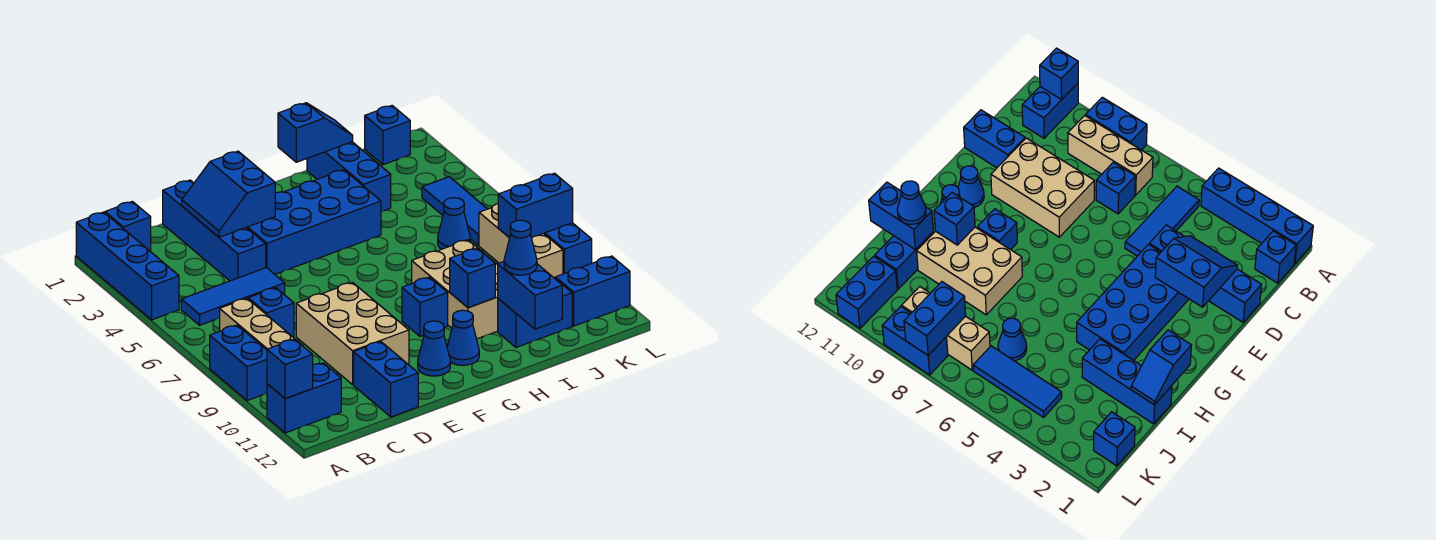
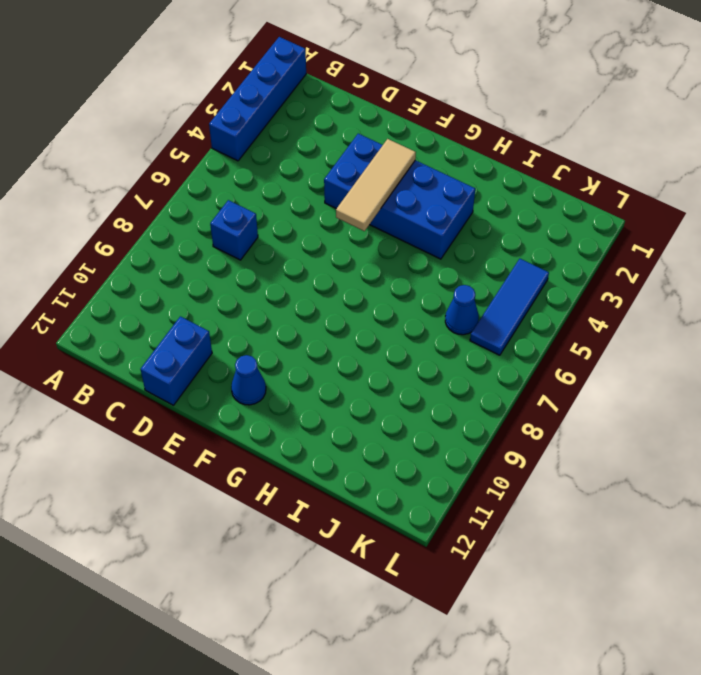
tan tile F3:F5 level 2 -> none
none -> blue brick A8:A9 level 1
none -> blue brick A11:B11 level 1
none -> blue brick B1 level 1
none -> blue tile B5:D5 level 1

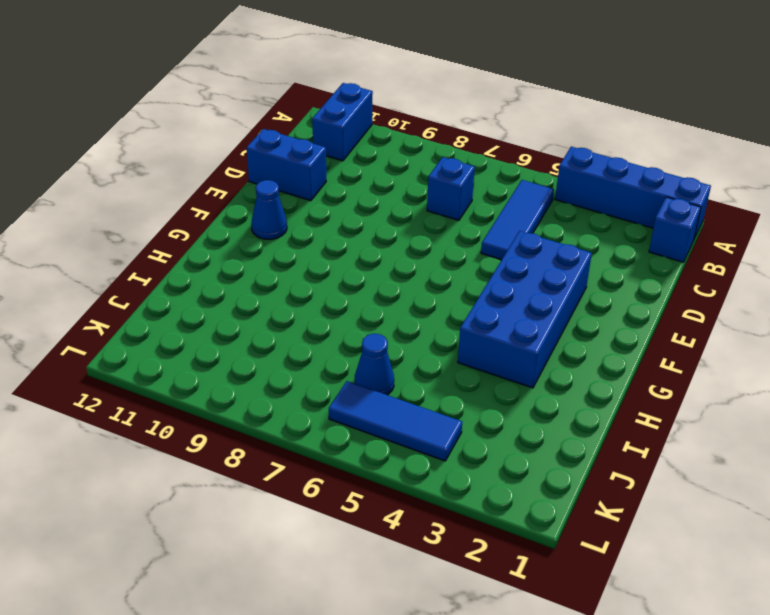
none -> blue brick A8:A9 level 1
none -> tan brick B7:B9 level 1
none -> blue brick D1:D4 level 1
none -> tan brick D8:E10 level 1

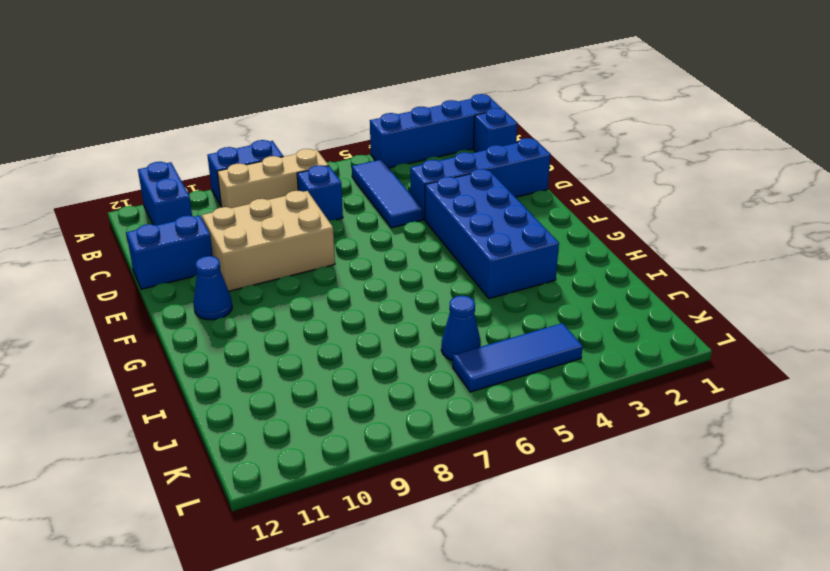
none -> blue brick G9 level 1
none -> blue cone G11 level 1
none -> tan brick H8:I10 level 1
none -> blue brick I1:I3 level 1

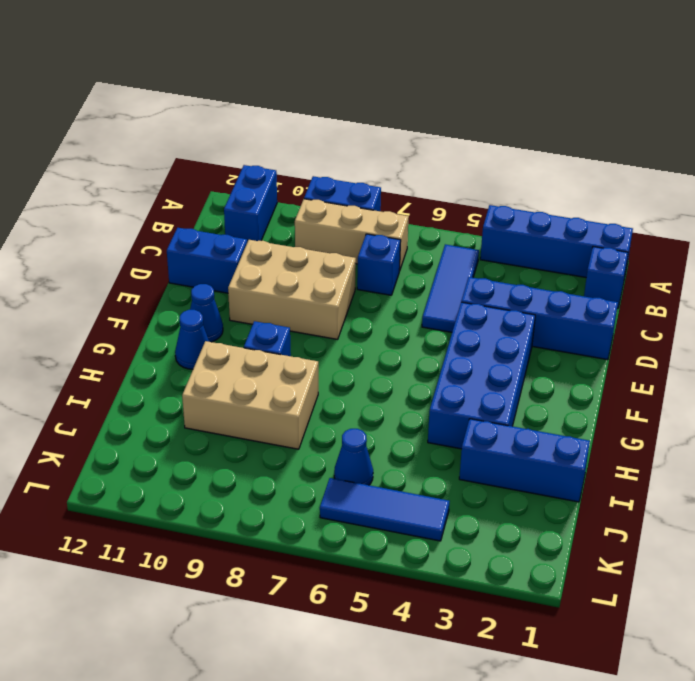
none -> blue brick I11:J11 level 1
none -> blue brick K1 level 1
none -> tan brick K7:K9 level 1
none -> blue brick K11:L11 level 1

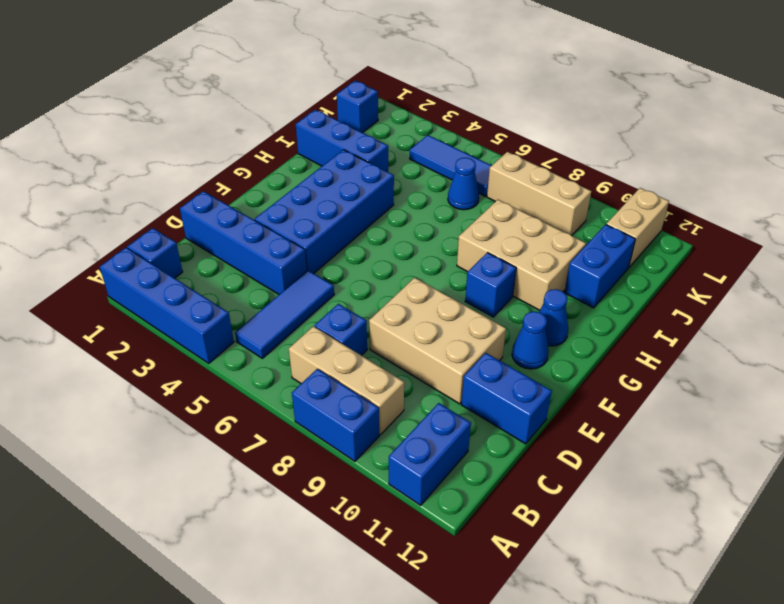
tan brick K11:L11 level 1 -> blue brick K11:L11 level 1
none -> blue brick L8:L9 level 1
none -> blue brick A11 level 2
none -> blue slope D2:E3 level 2 top E
none -> blue slope H1:I1 level 2 top H

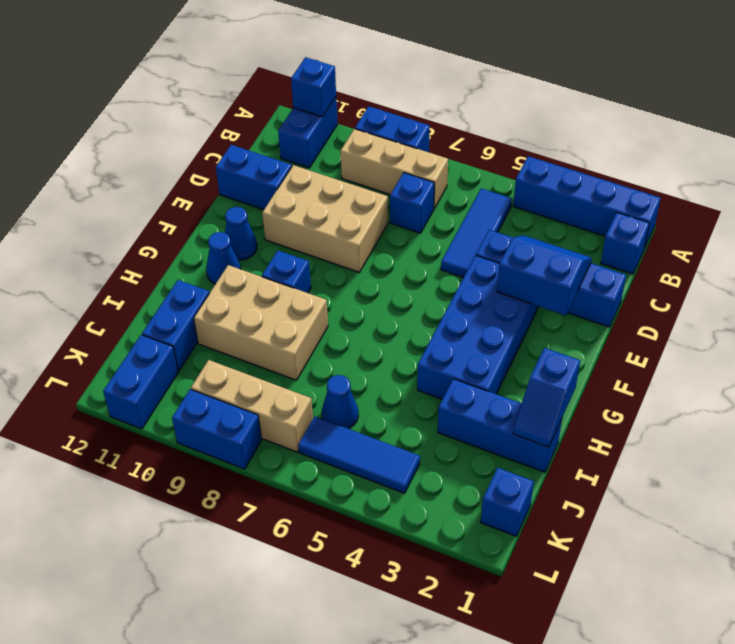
none -> blue brick H10 level 2
none -> blue brick I11:I12 level 2
none -> blue brick K8:L8 level 2
none -> blue cone I11 level 3

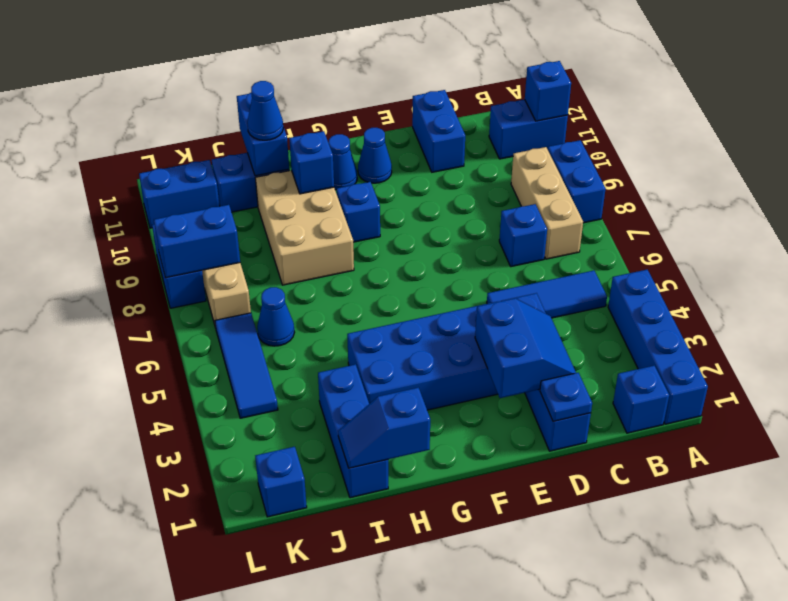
blue plate D1 level 2 -> none
none -> tan brick D8:E10 level 1

